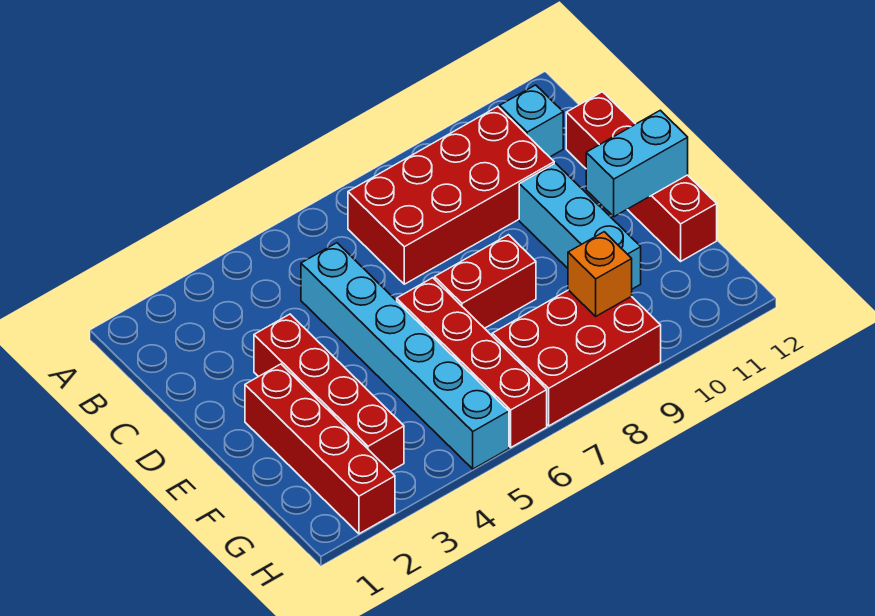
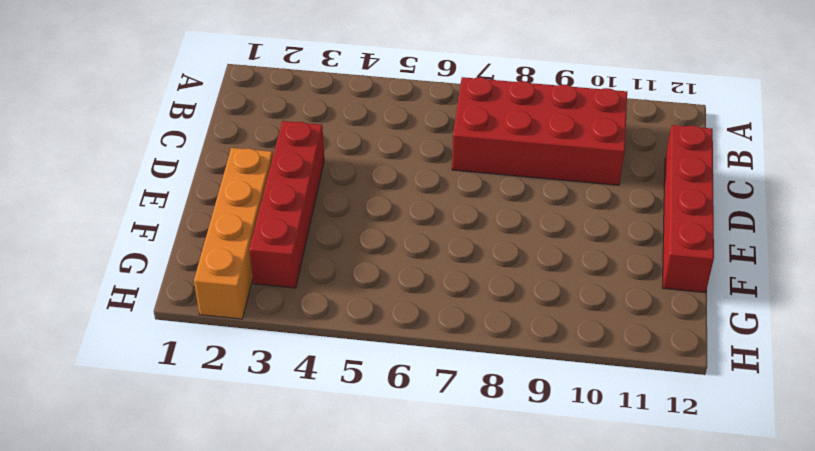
orange brick E2:H2 level 1 -> red brick E2:H2 level 1
none -> cyan brick B11 level 1
none -> cyan brick C5:H5 level 1
none -> cyan brick D10:F10 level 1

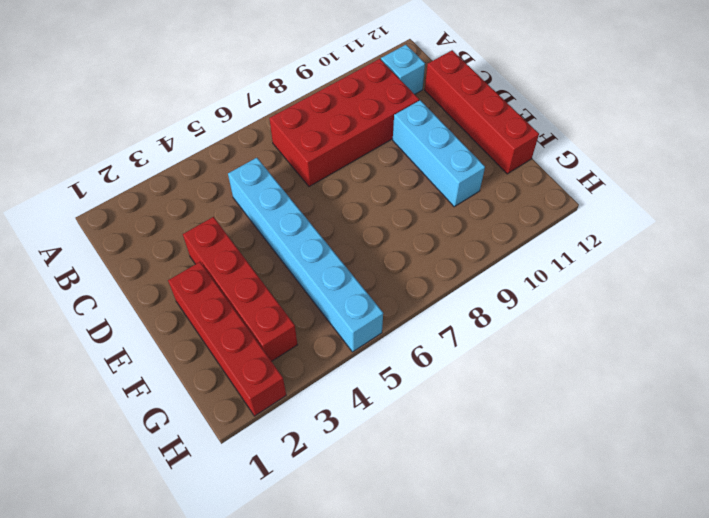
none -> red brick E6:H6 level 1
none -> red brick E7:E8 level 1
none -> red brick G7:H9 level 1

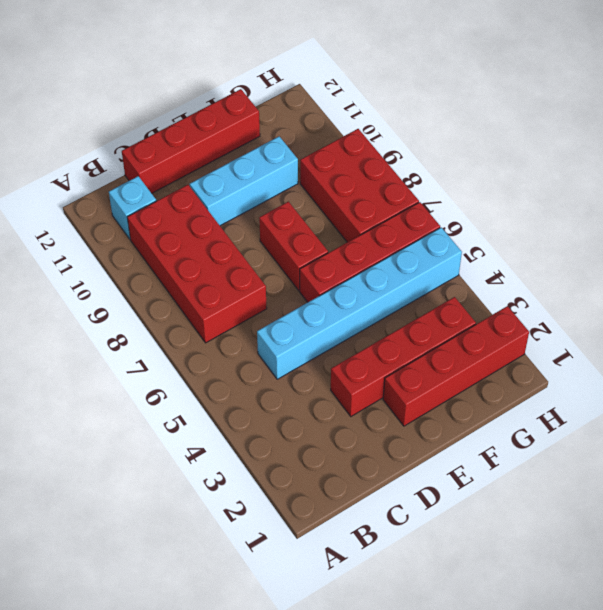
none -> cyan brick E11:E12 level 2
none -> orange brick G9 level 2

